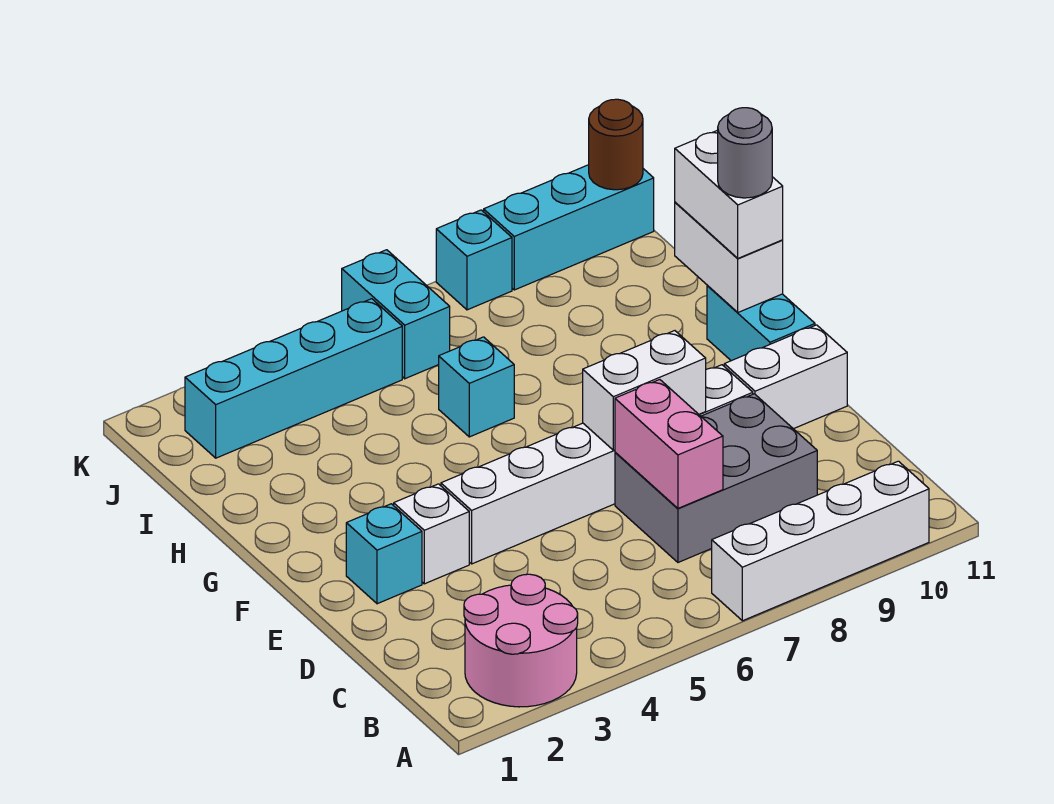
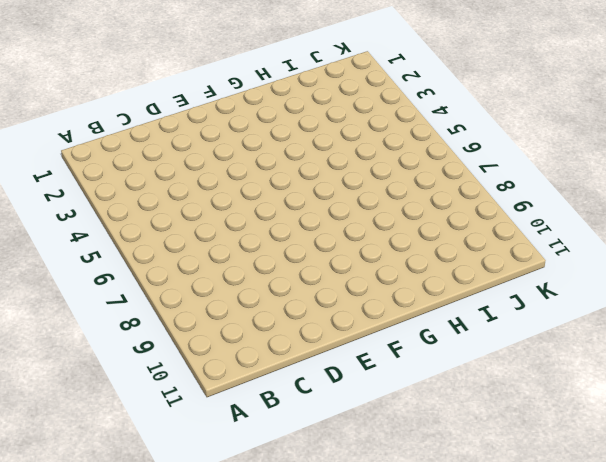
none -> pink round brick A2:B3 level 1
none -> white brick A7:A10 level 1
none -> grey brick C7:D9 level 1

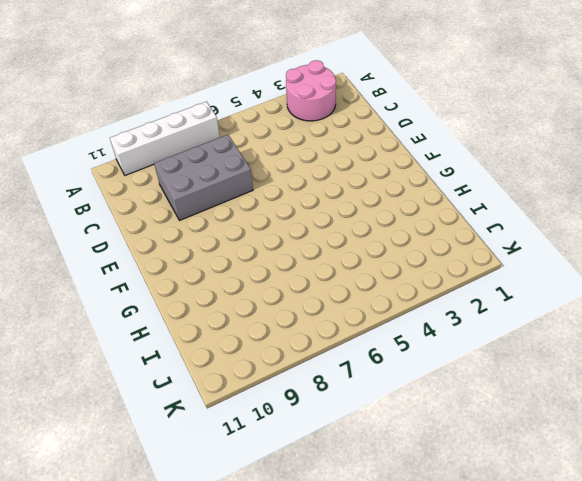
none -> cyan brick E2 level 1
none -> white brick E3 level 1
none -> white brick E4:E9 level 1

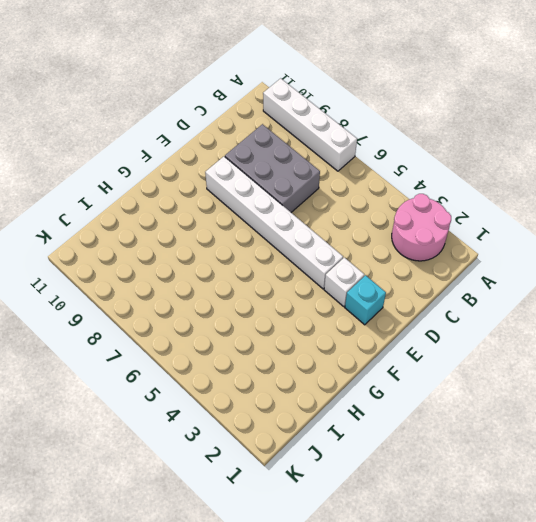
none -> white brick E10:E11 level 1
none -> cyan brick F11:G11 level 1
none -> cyan brick H6 level 1

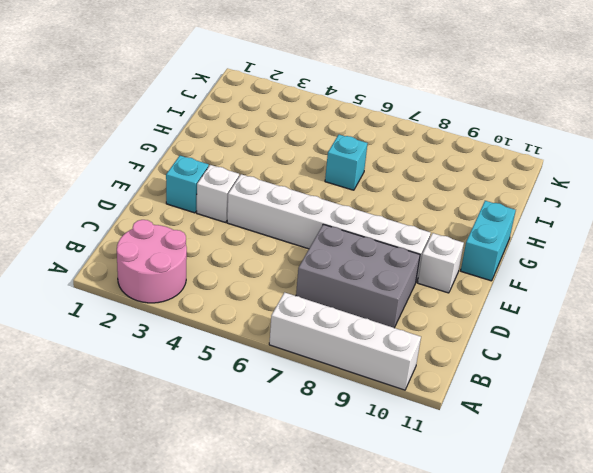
white brick E10 level 1 -> white brick E10:E11 level 1
none -> cyan brick J2:J5 level 1
none -> cyan brick J6:K6 level 1
none -> cyan brick K8 level 1

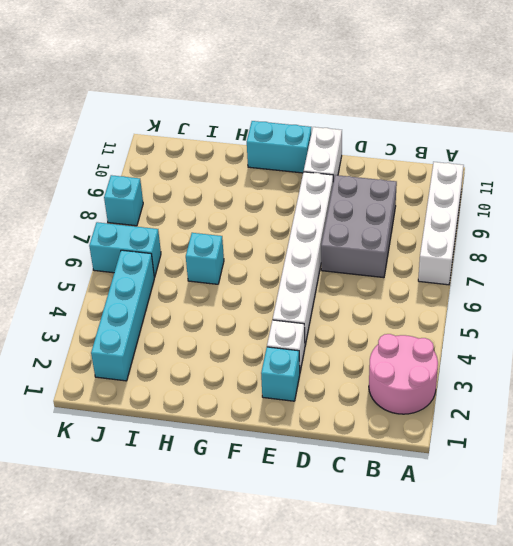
none -> cyan brick K9:K11 level 1
none -> pink brick C7:D7 level 2
none -> white brick E7:E8 level 2

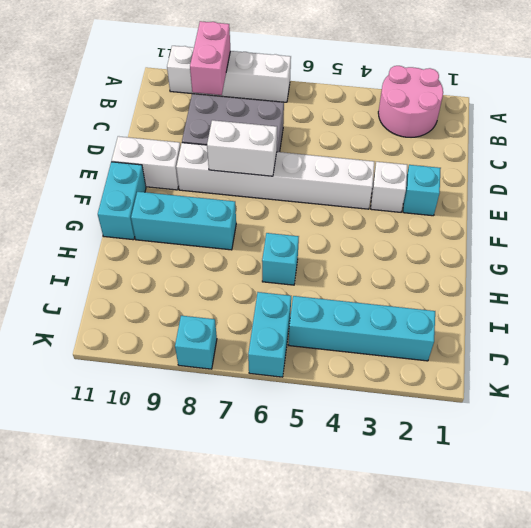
pink brick A9:B9 level 2 -> pink brick C7:D7 level 2
cyan brick G8:G10 level 1 -> cyan brick K9:K11 level 1
none -> white brick G11:H11 level 2
none -> brown round brick K11 level 2
none -> white brick G11:H11 level 3

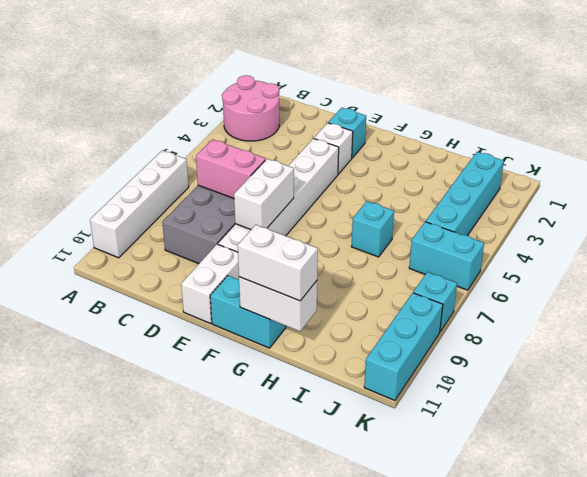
none -> brown round brick K11 level 2
none -> grey round brick G11 level 4

